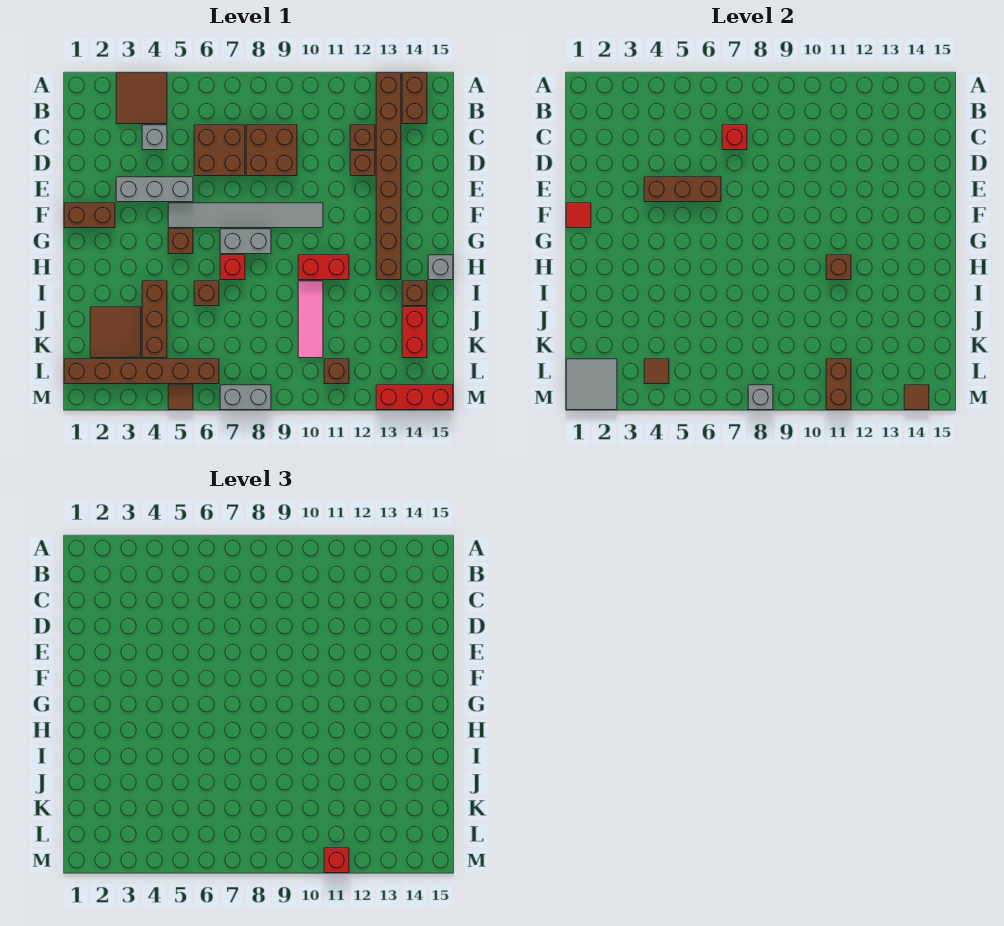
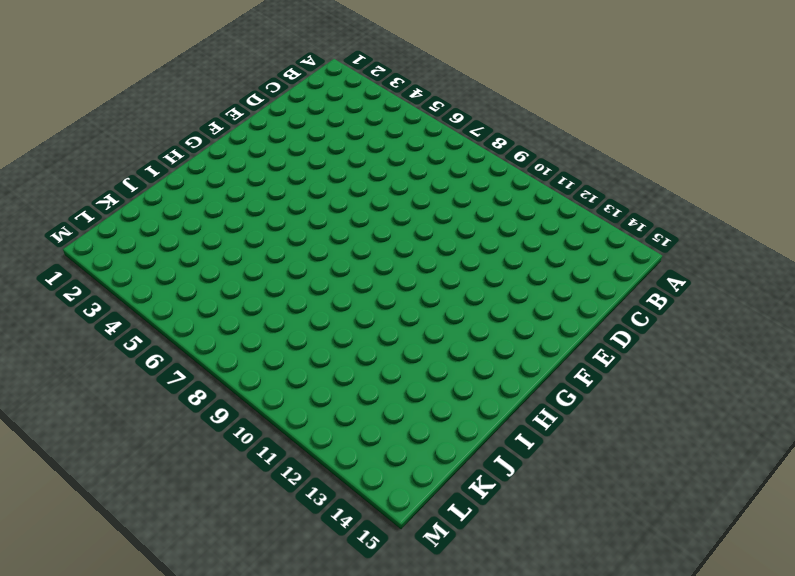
none -> brown tile A3:B4 level 1
none -> brown brick A13:H13 level 1
none -> brown brick A14:B14 level 1
none -> grey brick C4 level 1

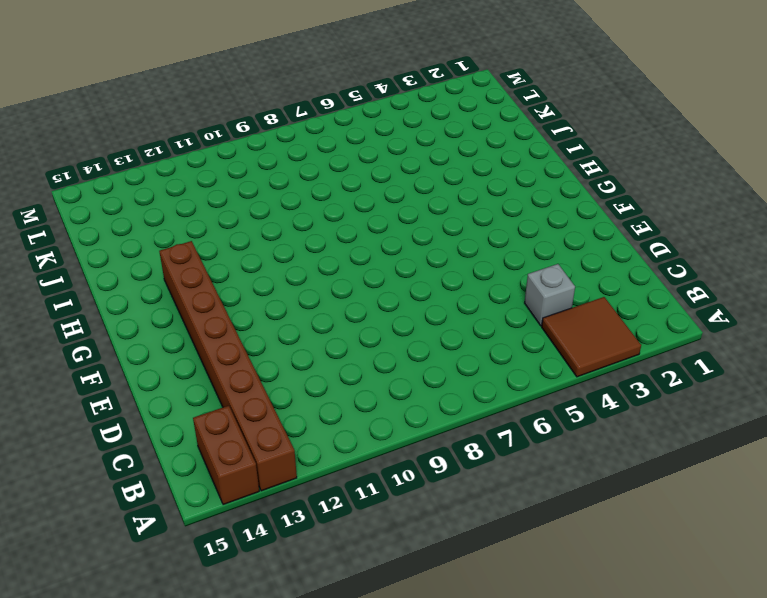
none -> brown brick C6:D7 level 1
none -> brown brick C8:D9 level 1
none -> brown brick C12 level 1
none -> brown brick D12 level 1

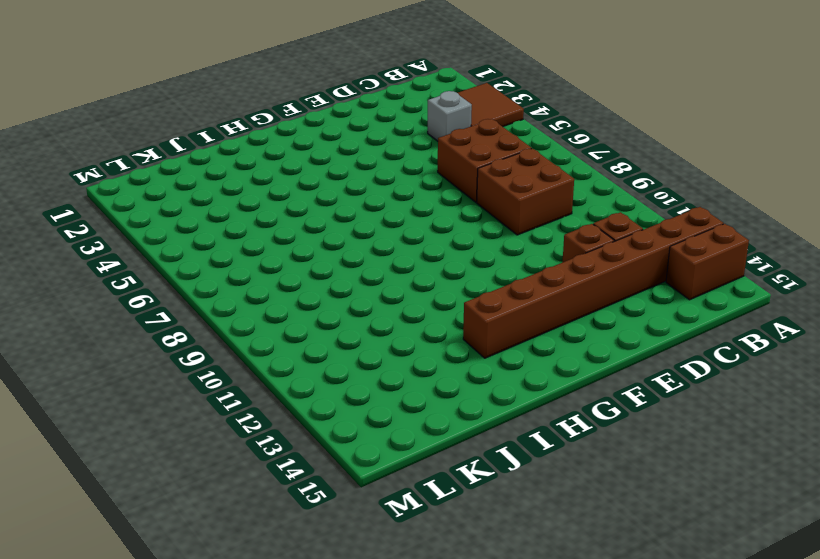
none -> grey brick E3:E5 level 1
none -> brown brick F1:F2 level 1
none -> grey tile F5:F10 level 1
none -> brown brick G5 level 1

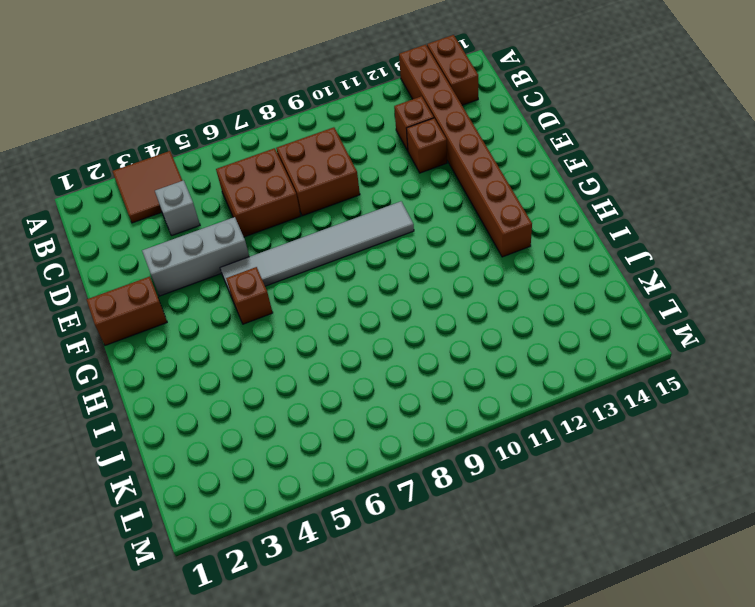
none -> grey brick G7:G8 level 1
none -> red brick H7 level 1
none -> red brick H10:H11 level 1
none -> grey brick H15 level 1

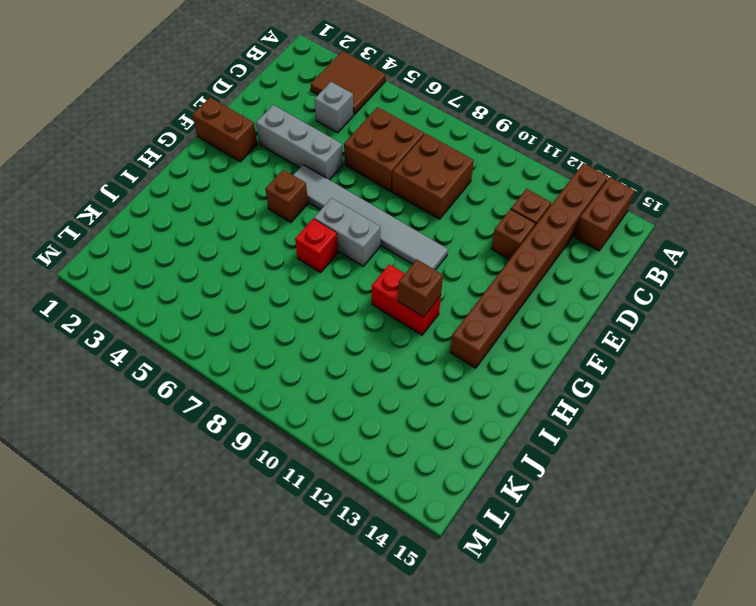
none -> grey brick H15 level 1
none -> brown brick I4:K4 level 1
none -> brown brick I6 level 1
none -> pink tile I10:K10 level 1

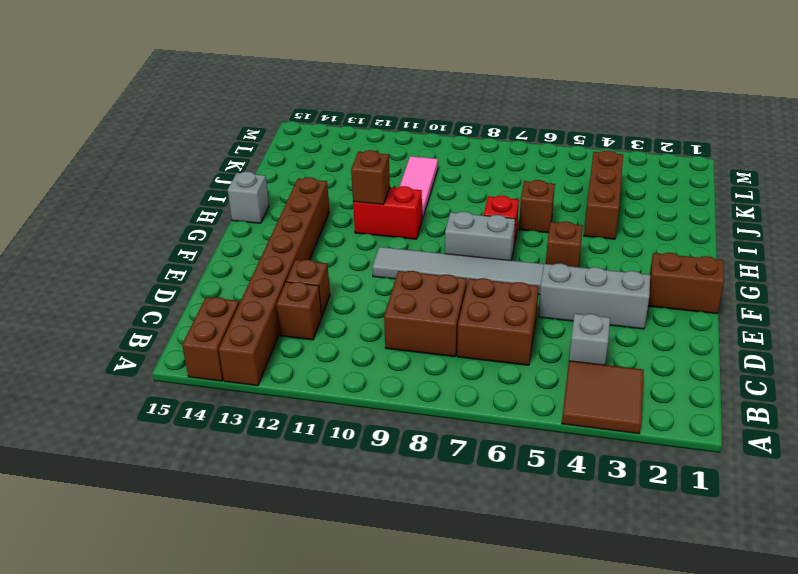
none -> brown brick I14 level 1
none -> brown tile J2:K3 level 1
none -> red brick J14:K14 level 1
none -> brown brick L1:L6 level 1

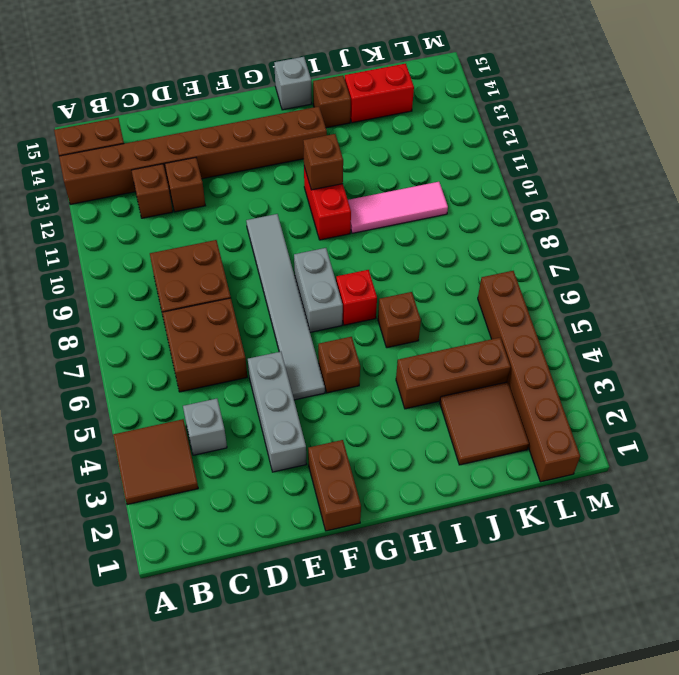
none -> brown brick L11 level 1
none -> brown tile M5 level 1
none -> grey brick M7:M8 level 1
none -> red brick M13:M15 level 1

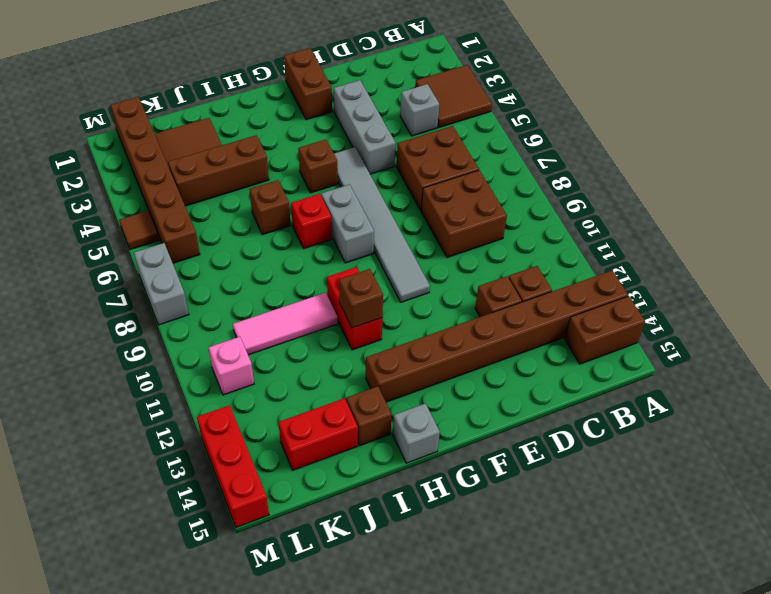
pink brick L11 level 1 -> brown brick L11 level 1
none -> red brick C7 level 2
none -> brown brick E4:E6 level 2
none -> red tile F1 level 2
none -> grey tile L1:M2 level 2

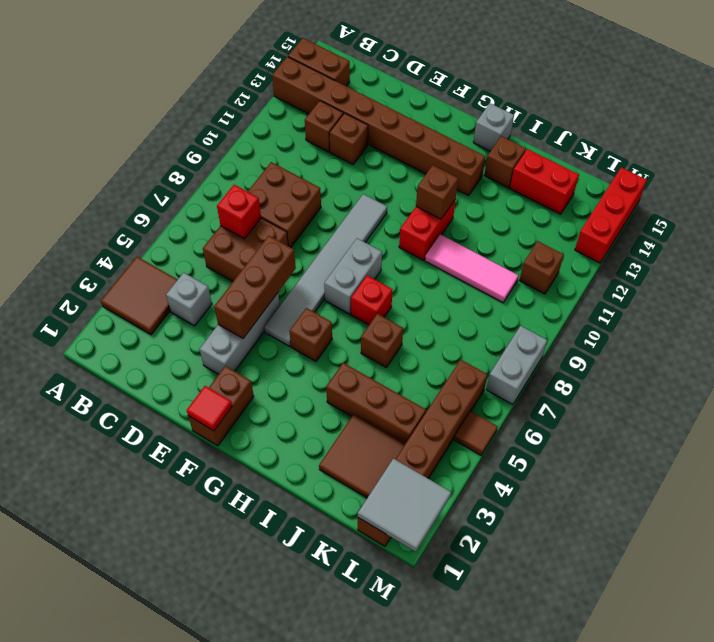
none -> brown tile L4 level 2
none -> brown brick L11:M11 level 2
none -> grey brick M8 level 2
none -> brown tile M14 level 2

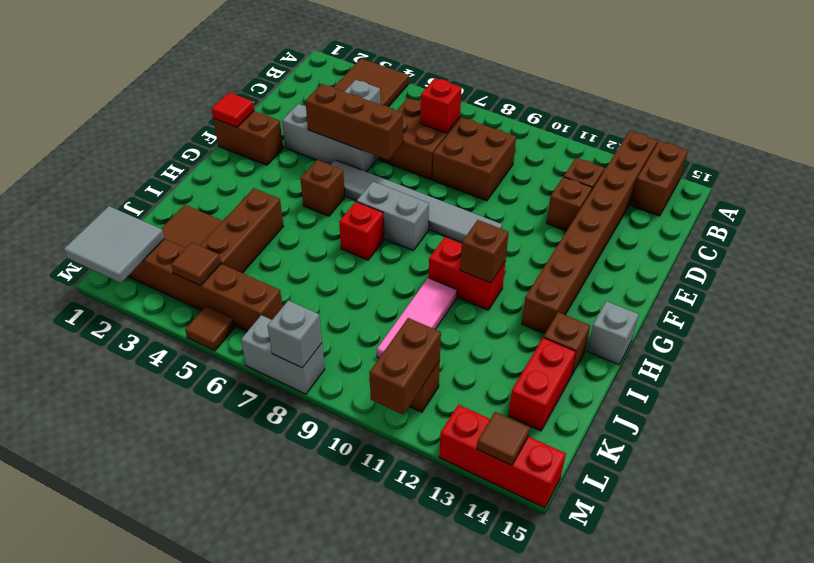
none -> brown brick I6 level 1
none -> red brick M11 level 3

